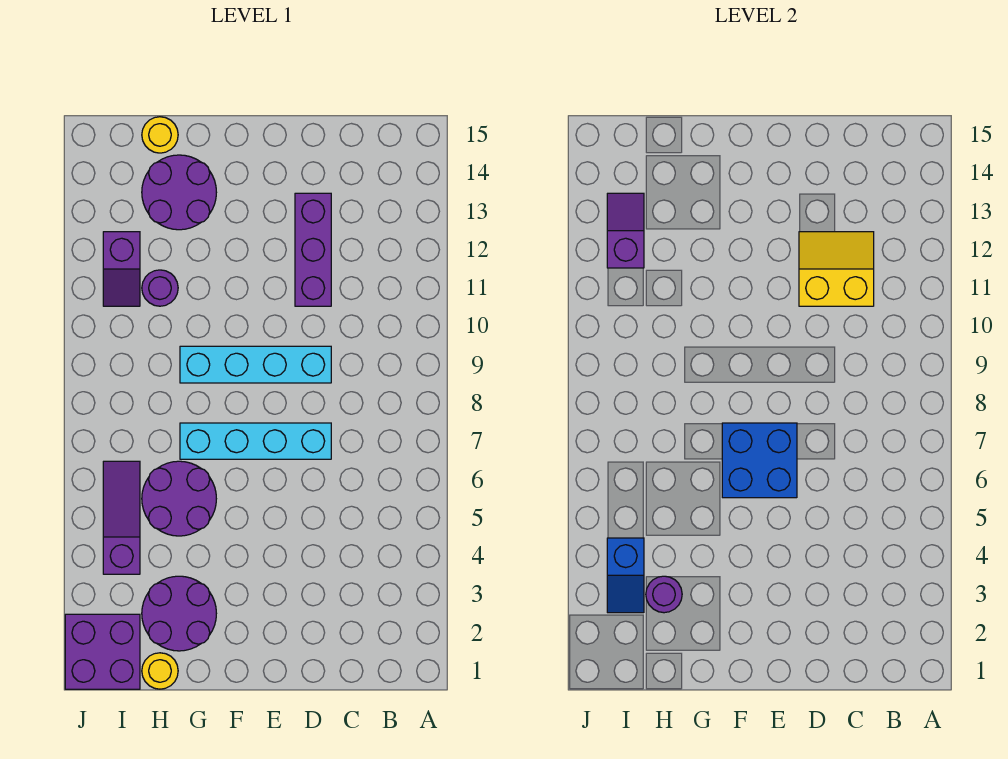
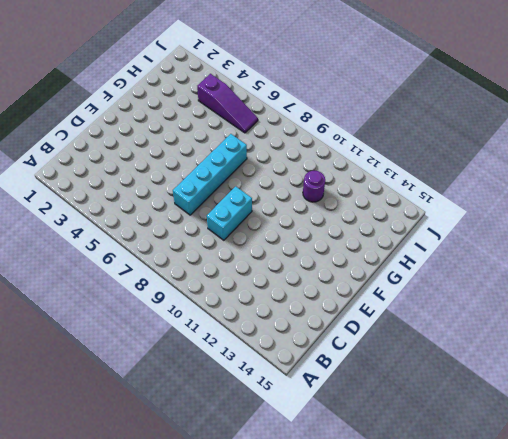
cyan brick D9:E9 level 1 -> cyan brick D9:G9 level 1
none -> purple brick D11:D13 level 1
none -> purple round brick G2:H3 level 1
none -> purple round brick G5:H6 level 1

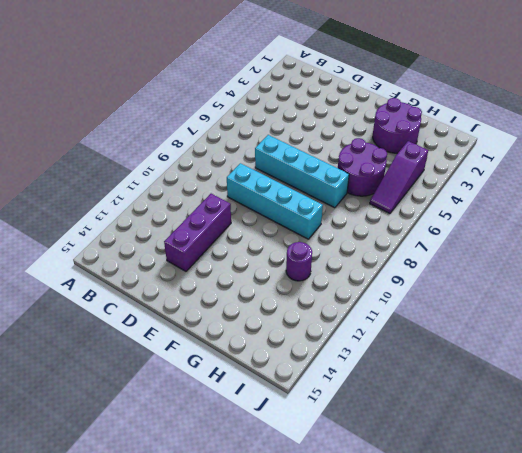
none -> purple round brick G13:H14 level 1
none -> yellow round brick H1 level 1
none -> yellow round brick H15 level 1

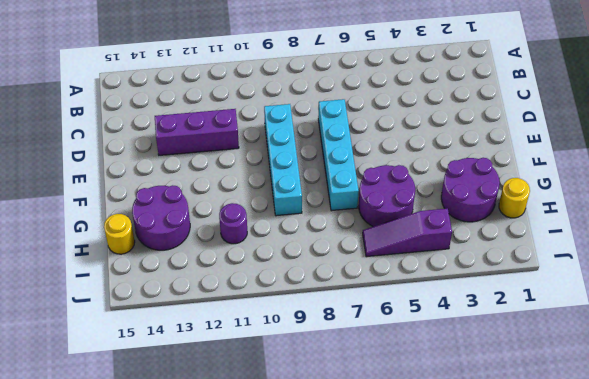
none -> purple brick I1:J2 level 1
none -> purple slope I11:I12 level 1 top 12
none -> yellow slope C11:D12 level 2 top 11

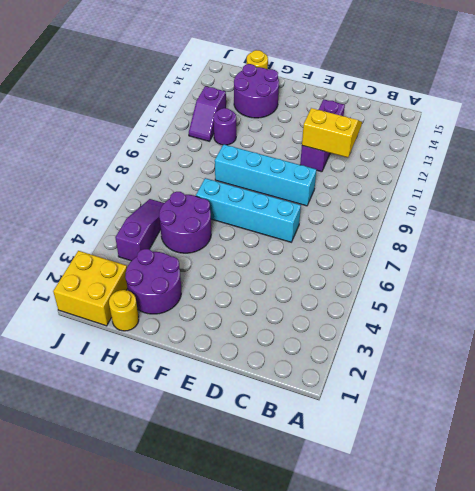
yellow brick I1:J2 level 1 -> purple brick I1:J2 level 1
none -> blue brick E6:F7 level 2
none -> purple round brick H3 level 2
none -> blue slope I3:I4 level 2 top 4

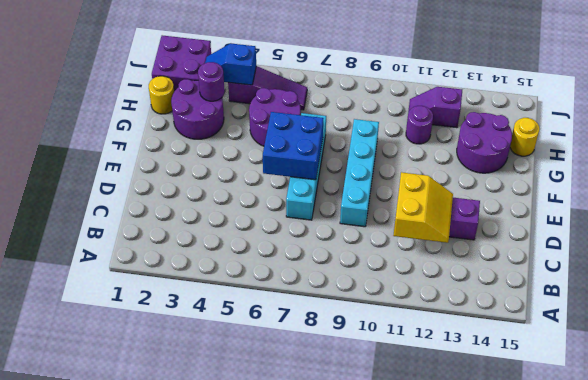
none -> purple slope I12:I13 level 2 top 12

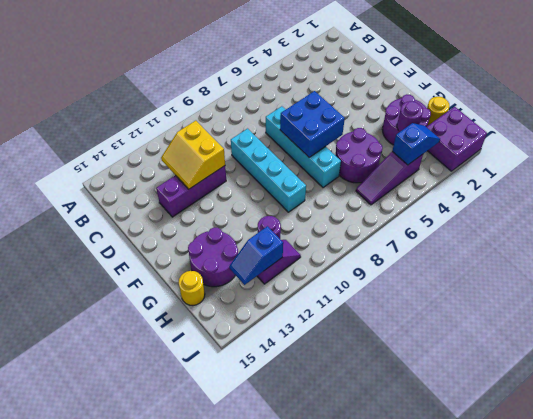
blue slope I12:I13 level 2 top 12 -> purple slope I12:I13 level 2 top 12

